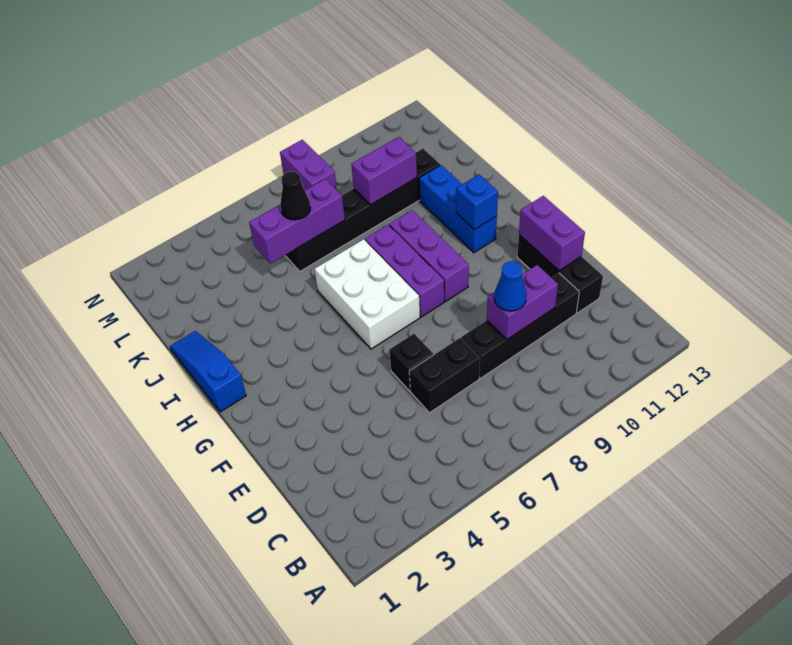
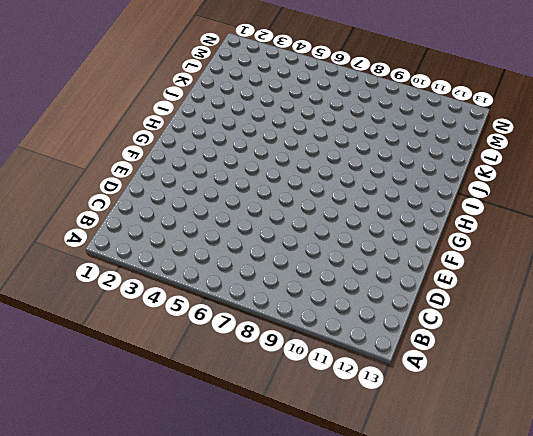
none -> black brick D6:D7 level 1
none -> black brick D8:D11 level 1
none -> black brick D12:F12 level 1

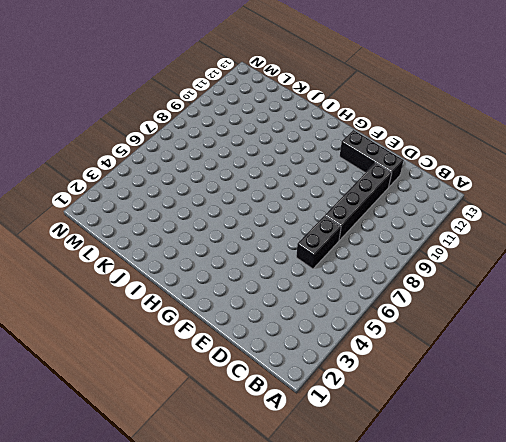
none -> black brick E6 level 1
none -> white brick G6:I7 level 1
none -> purple brick G8:I8 level 1

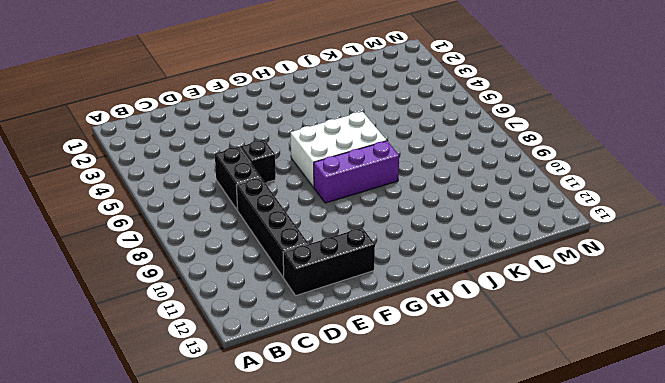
none -> purple brick G9:I9 level 1
none -> blue slope H1:J1 level 1 top H
none -> blue brick H11:J11 level 1

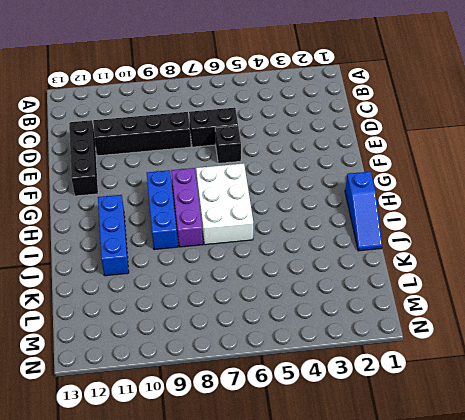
blue brick G9:I9 level 1 -> purple brick G9:I9 level 1
none -> black brick K6:K11 level 1
none -> purple brick M8:N8 level 1
none -> purple brick D9:D10 level 2

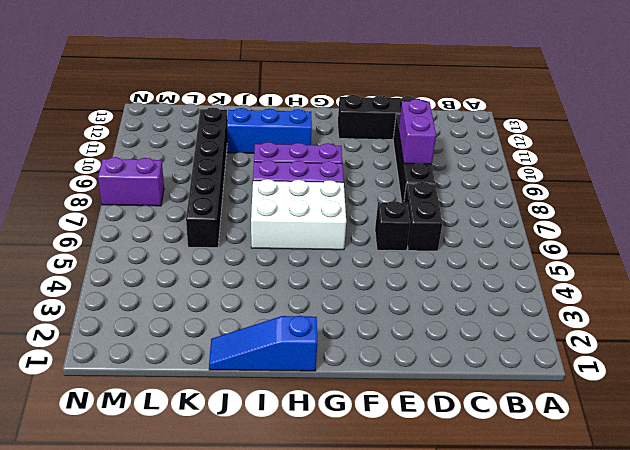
none -> purple brick E12:F12 level 2
none -> blue brick H11 level 2
none -> purple brick K5:K7 level 2

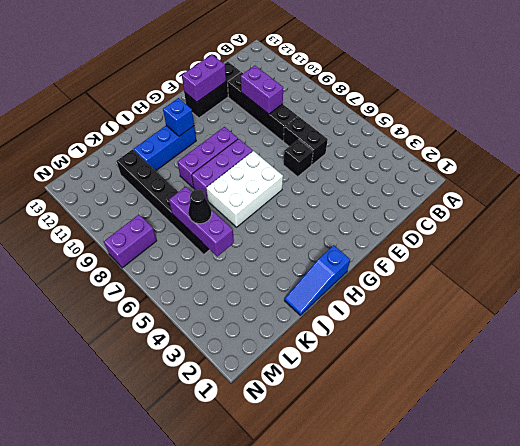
none -> purple brick K9:K10 level 2
none -> blue cone D9 level 3

